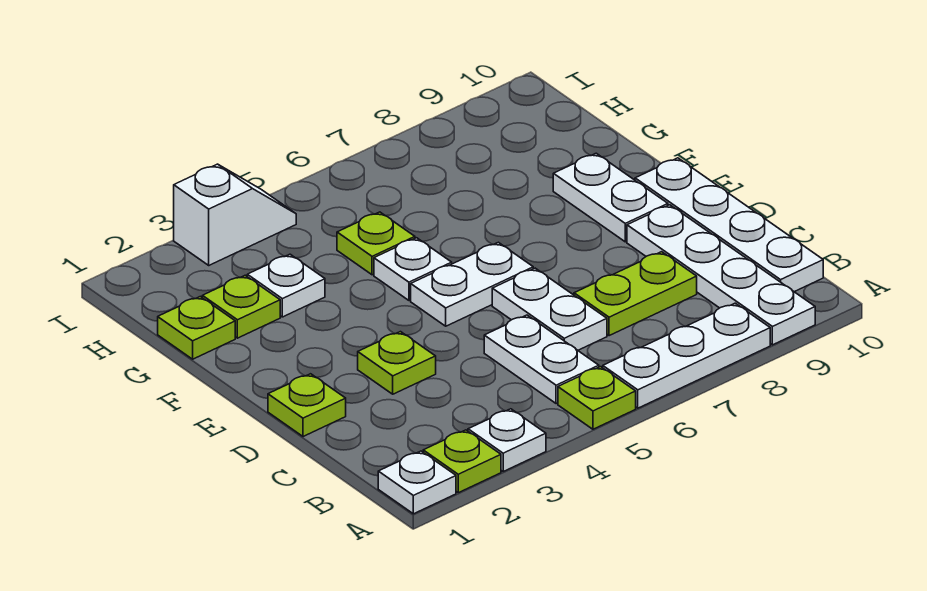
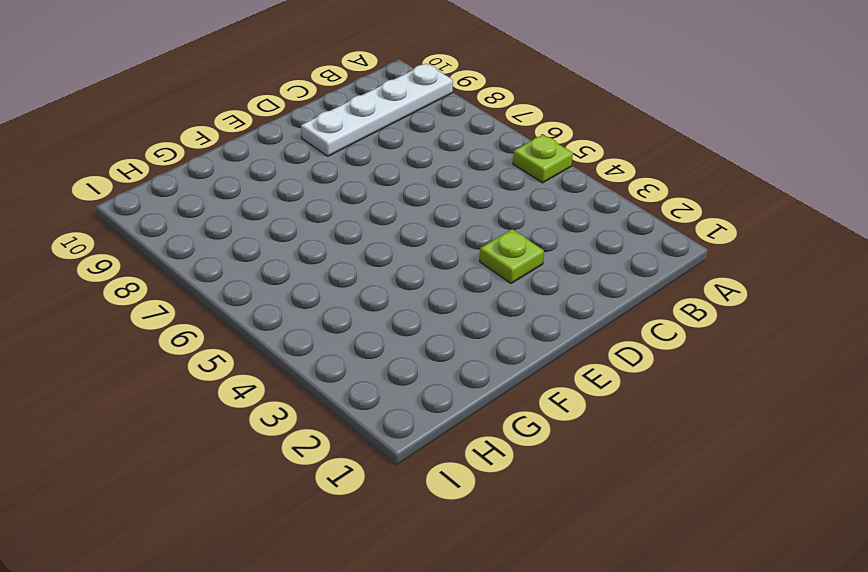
none -> white plate A1 level 1
none -> lime plate A2 level 1
none -> white plate A3 level 1

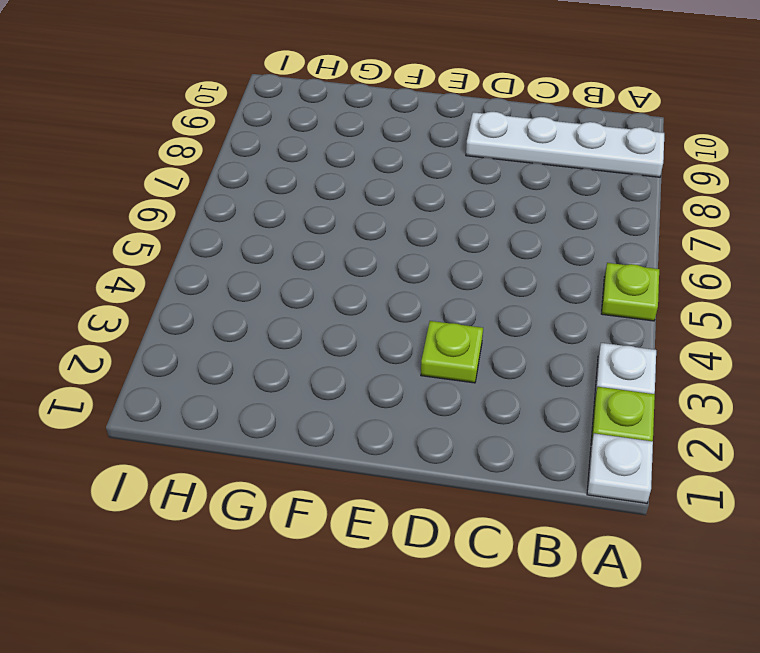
none -> white plate A6:A8 level 1
none -> white plate B5:C5 level 1
none -> white plate B10:E10 level 1

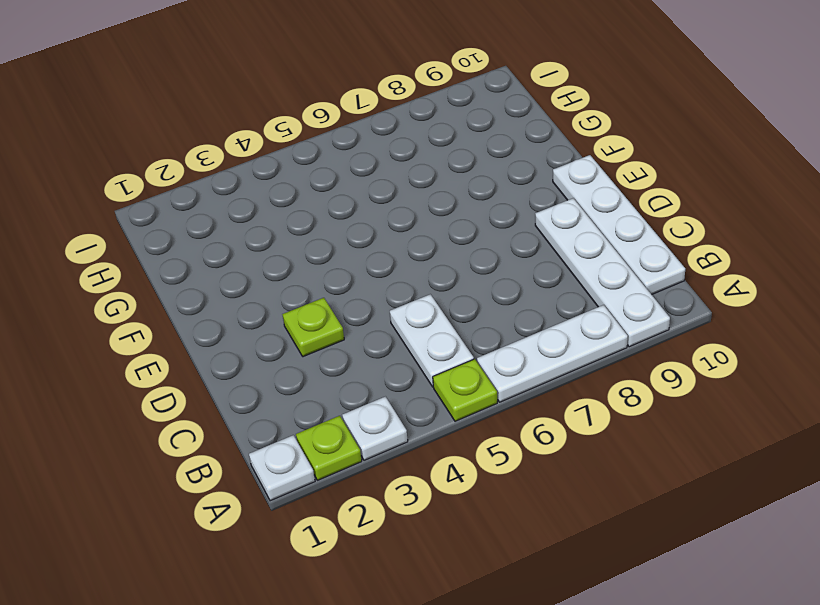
none -> white plate C6:D6 level 1
none -> lime plate C7:C8 level 1
none -> lime plate D1 level 1

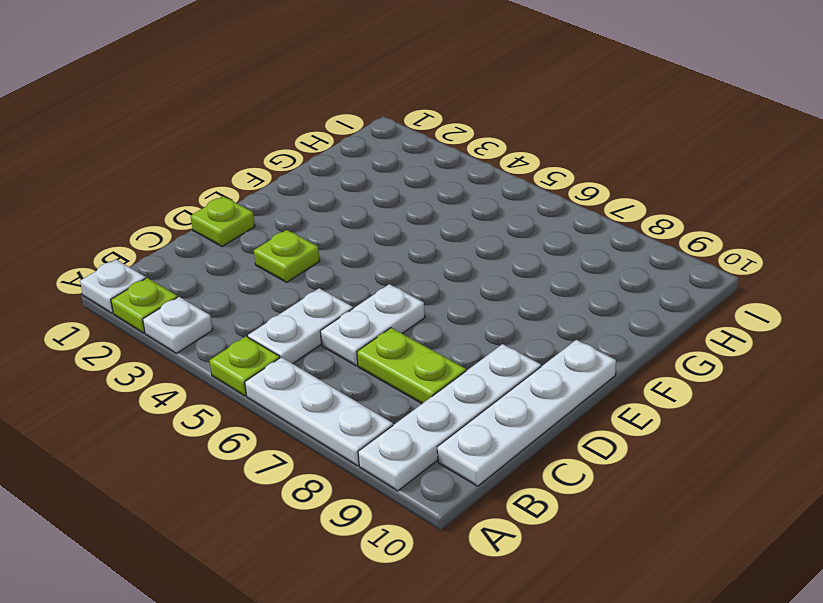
none -> white plate E5:E6 level 1
none -> white plate E9:F9 level 1
none -> white plate F5 level 1

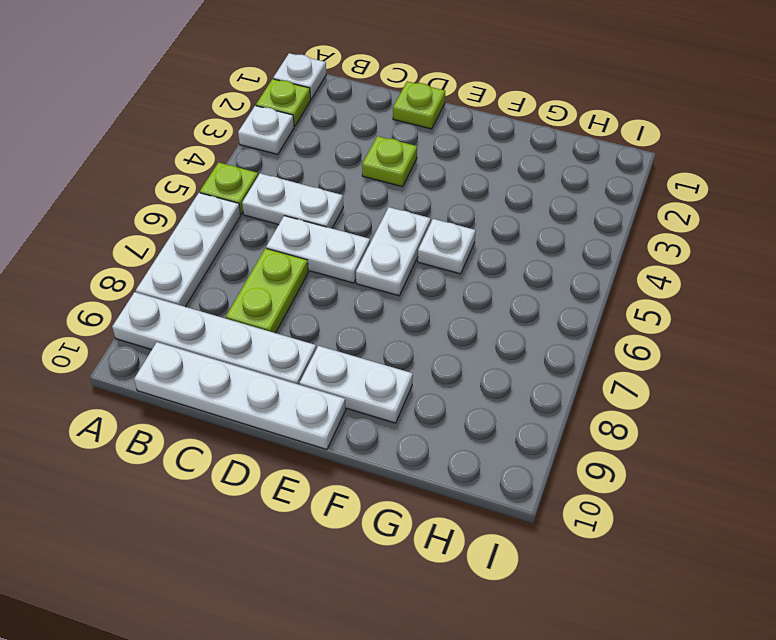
none -> lime plate G1 level 1
none -> lime plate G2 level 1
none -> white plate G3 level 1

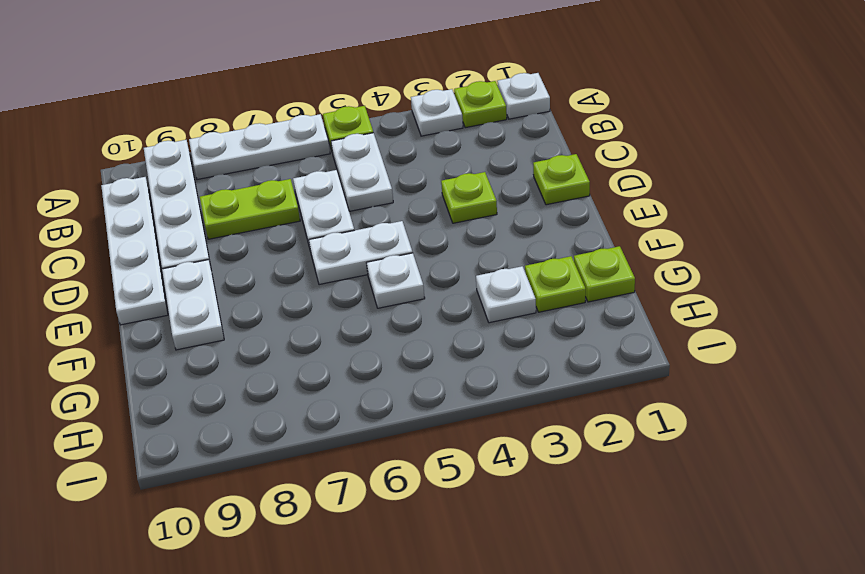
none -> lime plate G5 level 1
none -> white slope I3:I4 level 1 top 3

